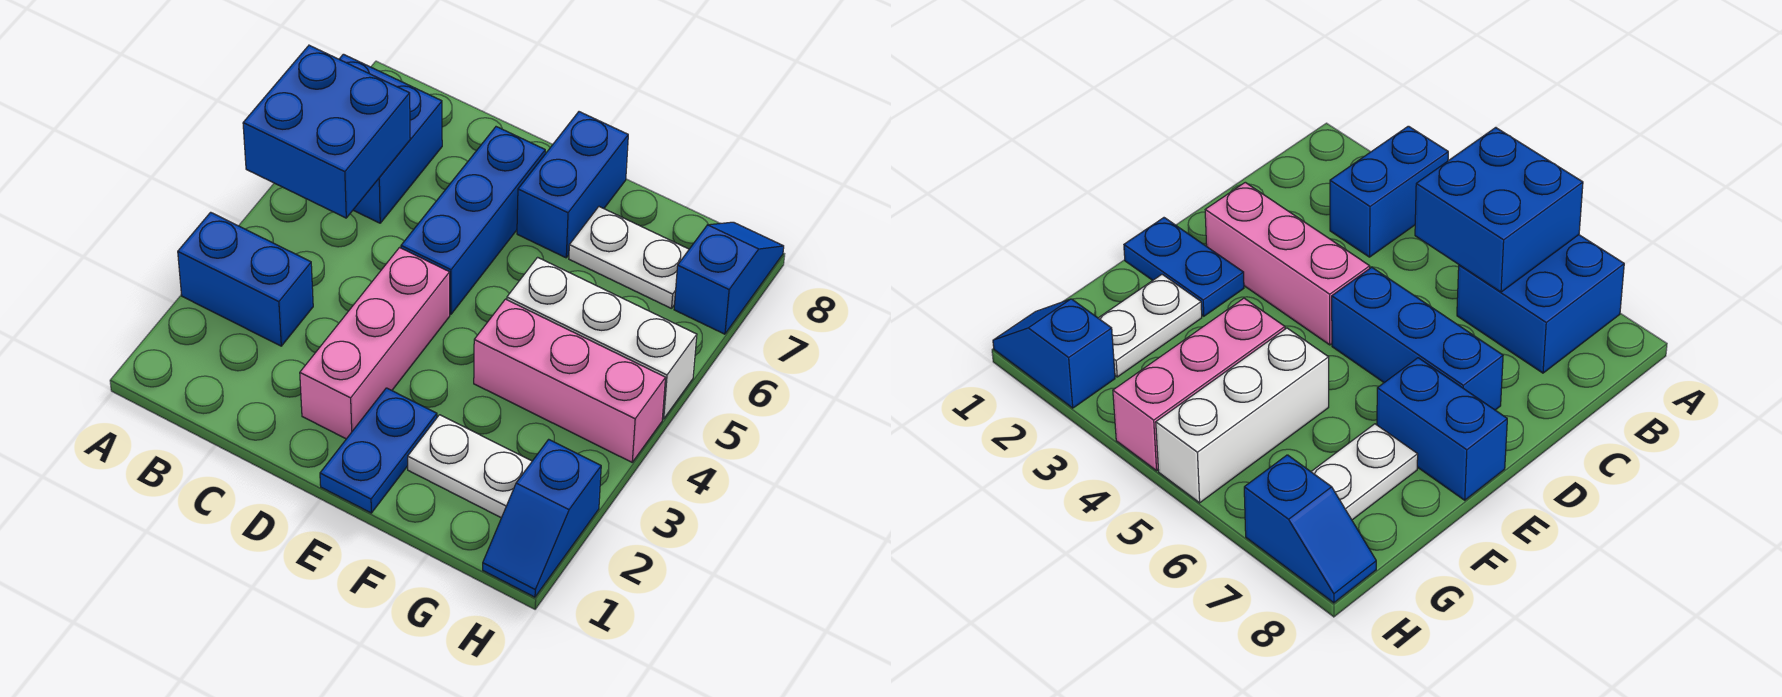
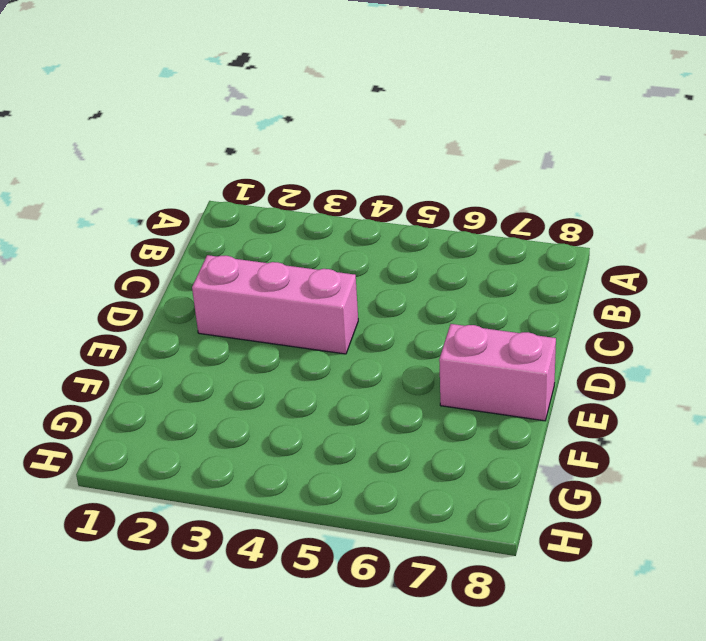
pink brick E7:E8 level 1 -> blue brick E7:E8 level 1
none -> blue brick A3:B3 level 1
none -> blue brick A6:B7 level 1
none -> blue brick D5:D7 level 1

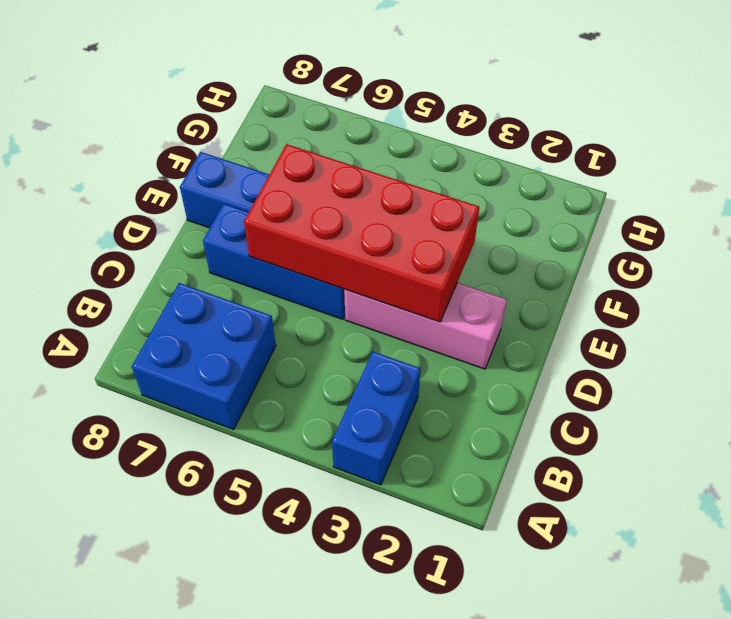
red brick D3:E6 level 2 -> none
none -> blue plate E1:E2 level 1
none -> white plate F2:G2 level 1
none -> pink brick F4:H4 level 1

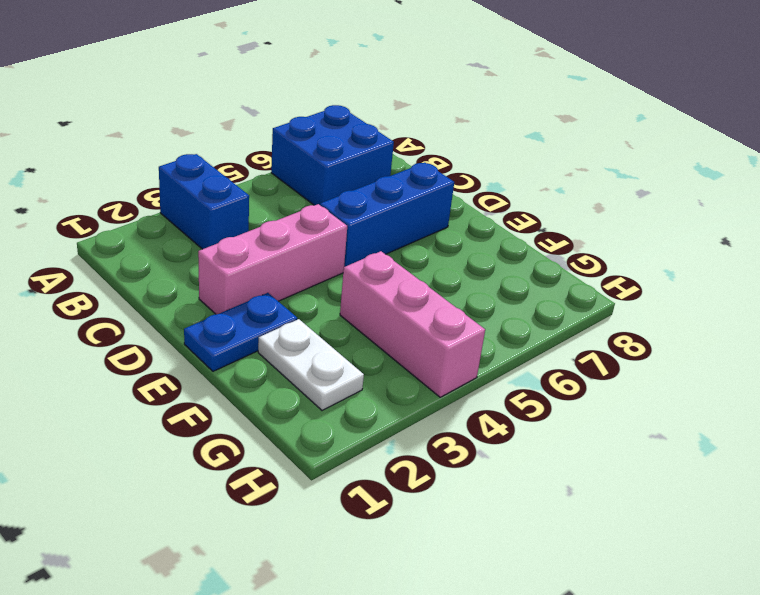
none -> blue brick E7:E8 level 1
none -> white brick F5:H5 level 1
none -> white plate F7:G7 level 1

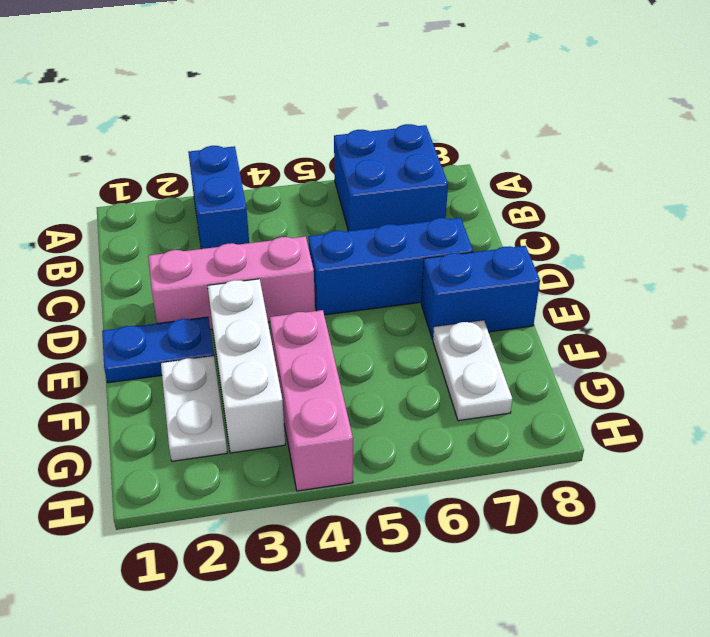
white brick E3:G3 level 1 -> white brick F5:H5 level 1
none -> blue slope H1:H2 level 1 top 2
none -> blue slope H7:H8 level 1 top 7
none -> blue brick A5:B6 level 2

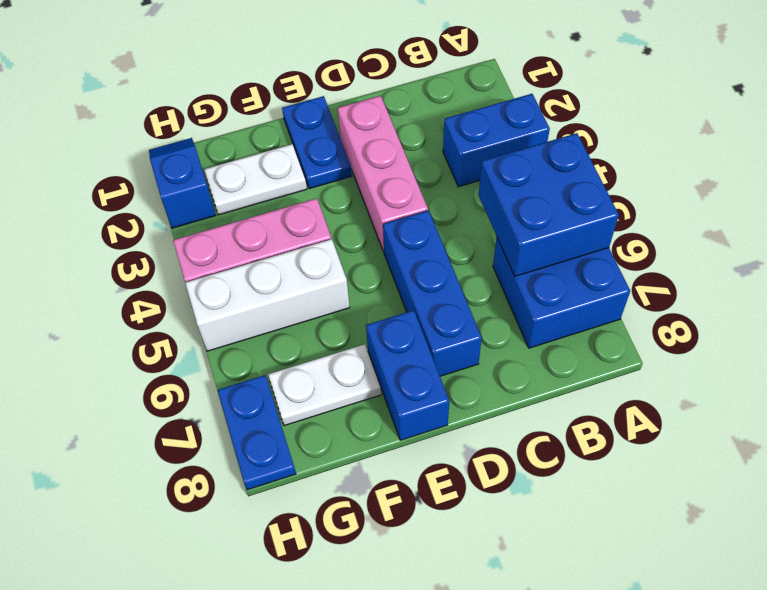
blue plate H7:H8 level 1 -> blue slope H7:H8 level 1 top 7

